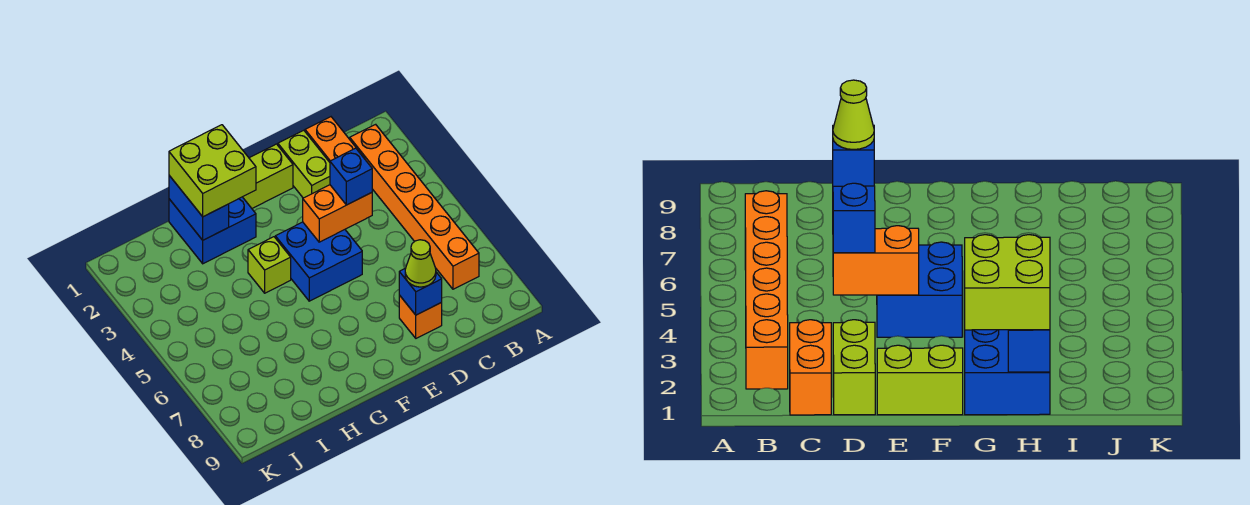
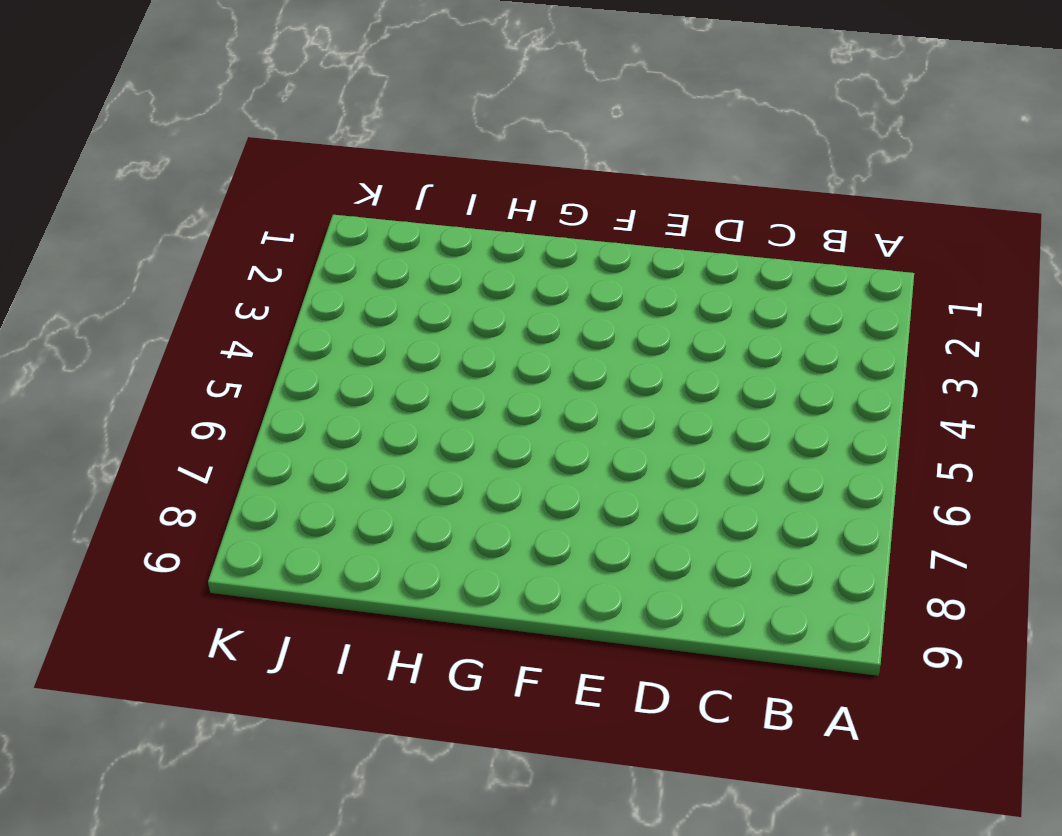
none -> orange brick B2:B7 level 1
none -> orange brick C1:C2 level 1
none -> lime brick D1:D2 level 1

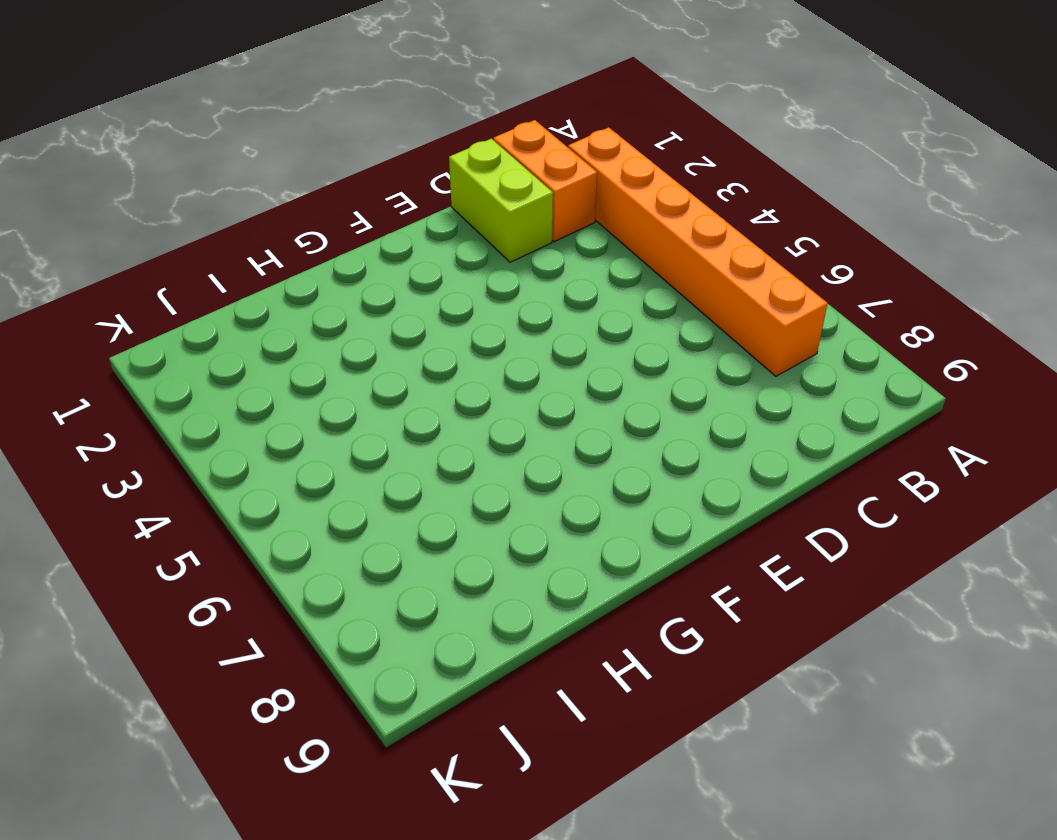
none -> orange brick D8 level 1
none -> lime brick E1:F1 level 1
none -> blue brick E4:F5 level 1

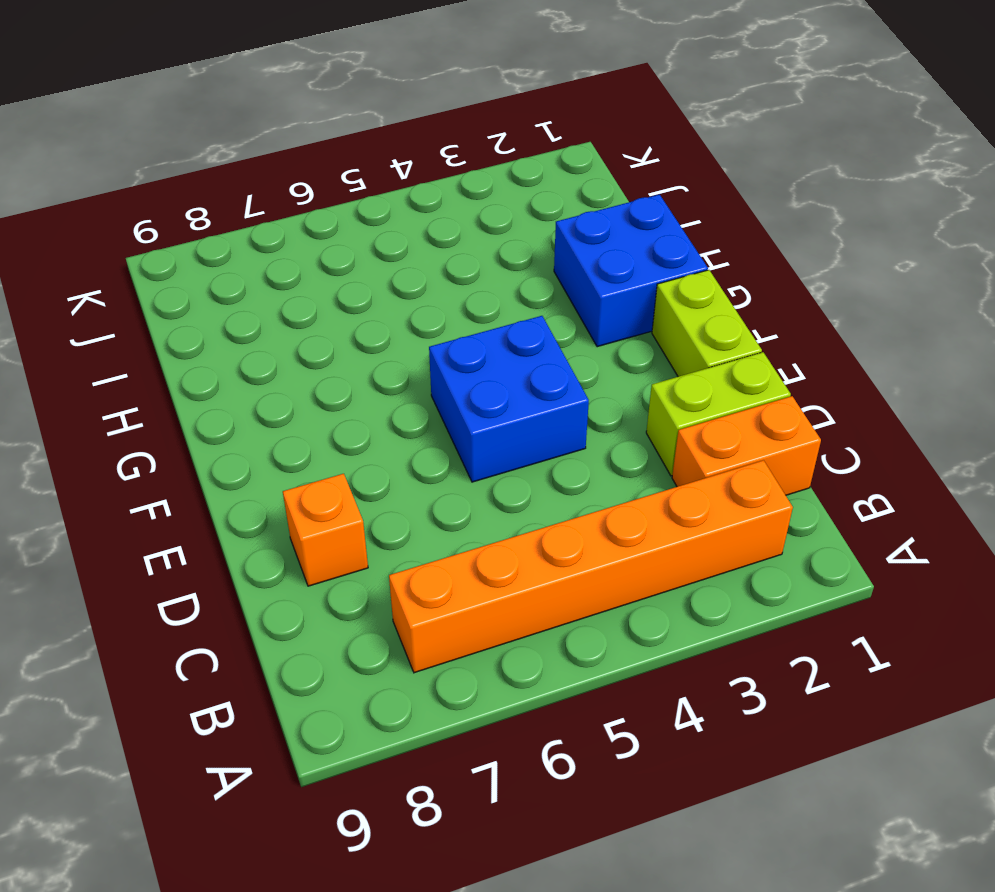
none -> lime brick G4 level 1
none -> orange brick D4:E4 level 2
none -> blue brick D8 level 2

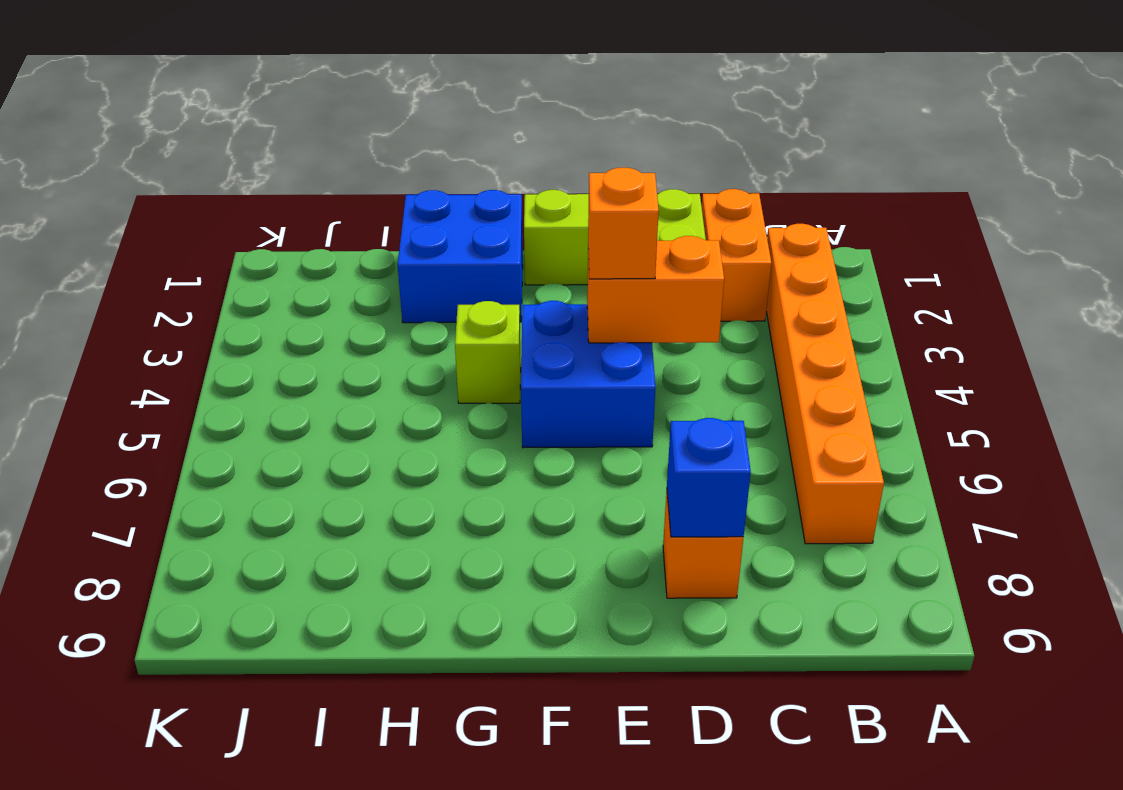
orange brick E4 level 3 -> none
none -> blue brick H1:H2 level 2
none -> blue brick D4 level 3
none -> lime cone D8 level 3

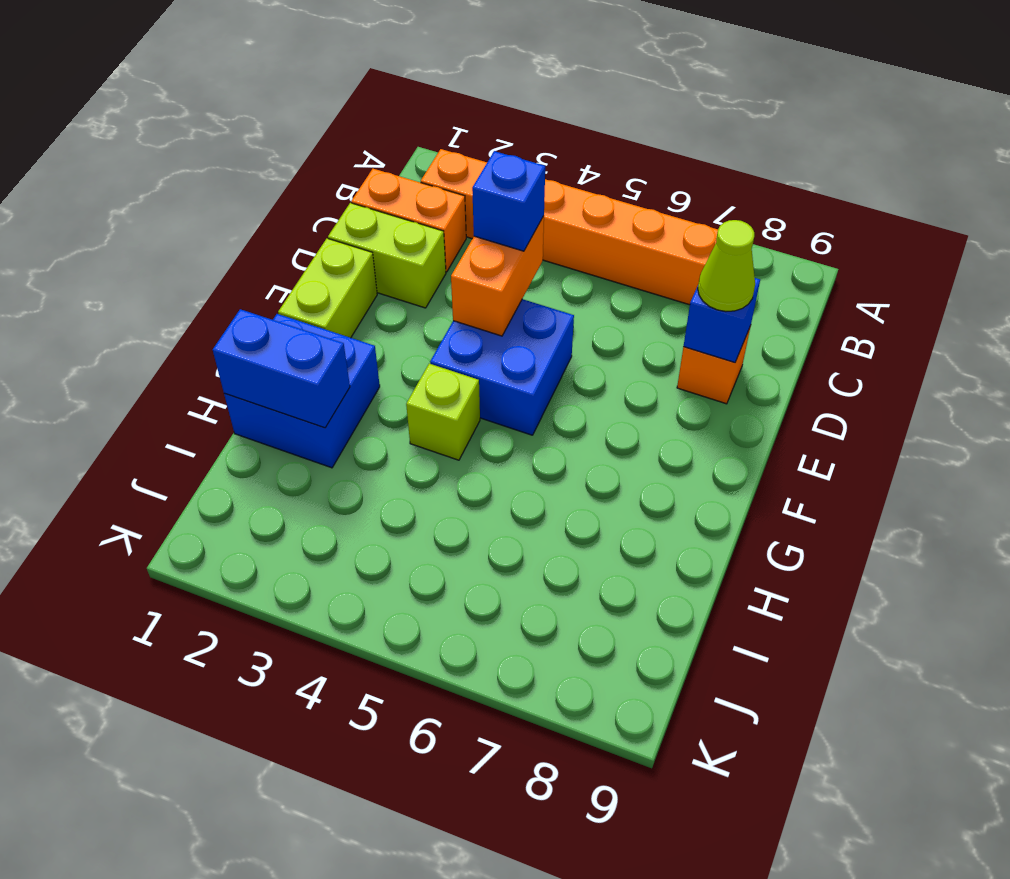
none -> lime brick G1:H2 level 3

